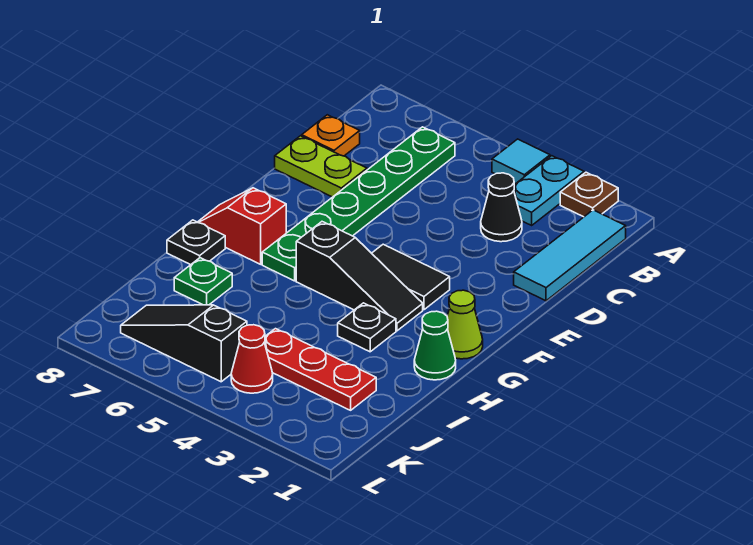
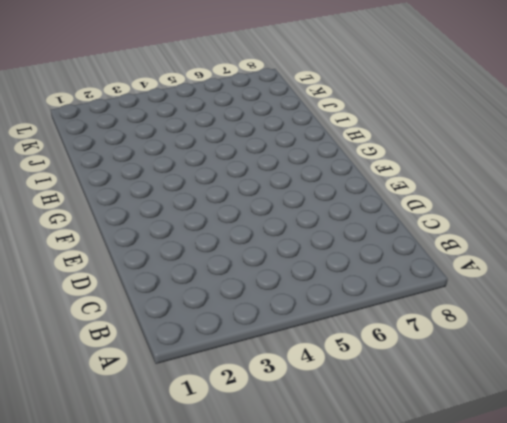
none -> brown plate A2 level 1
none -> cyan plate A3:B3 level 1
none -> cyan tile A4 level 1

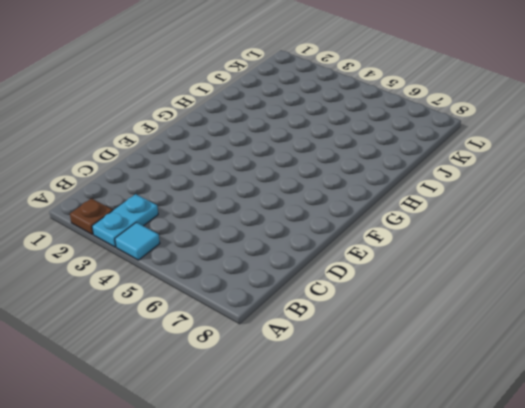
none -> cyan tile B1:D1 level 1
none -> green plate B6:G6 level 1
none -> black cone C3 level 1

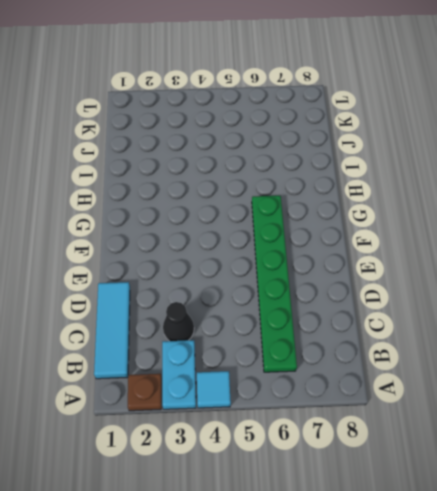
none -> orange plate C8 level 1
none -> lime plate D7:D8 level 1
none -> black tile F3:F4 level 1

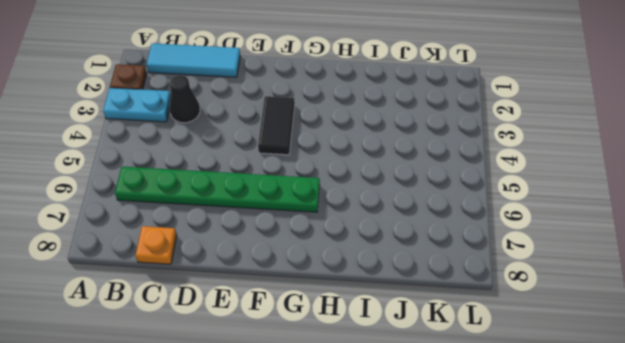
none -> cyan tile A4 level 1
none -> lime plate D7:D8 level 1
none -> lime cone G1 level 1

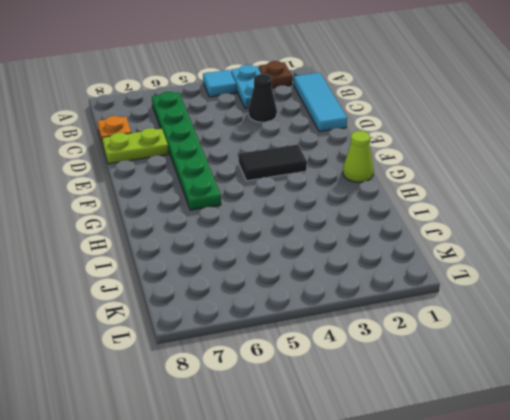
none -> black slope G3:G5 level 1 top 5
none -> red slope G7:G8 level 1 top 7
none -> green cone H1 level 1

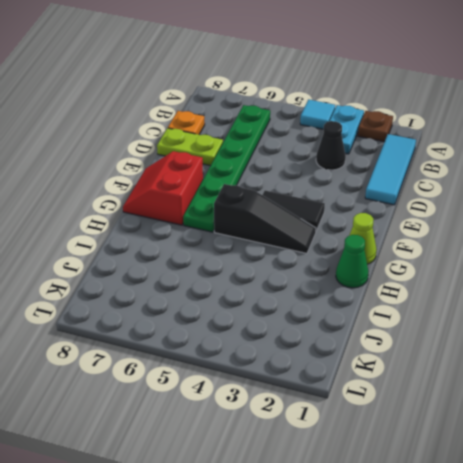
red slope F7:G8 level 1 top 7 -> red slope G7:G8 level 1 top 7
none -> black plate H3 level 1
none -> black plate H8 level 1
none -> green plate I7 level 1

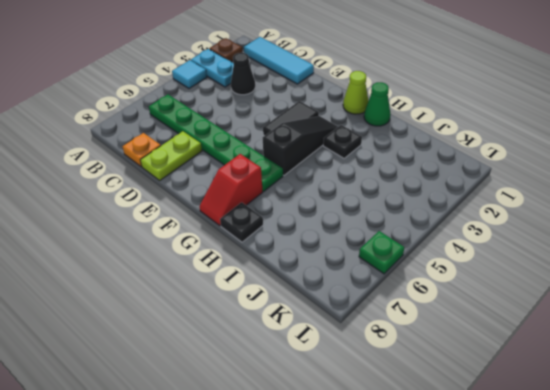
green plate L6 level 1 -> green plate I7 level 1
none -> red plate J2:J4 level 1
none -> red cone K4 level 1
none -> black slope K5:K7 level 1 top 5

